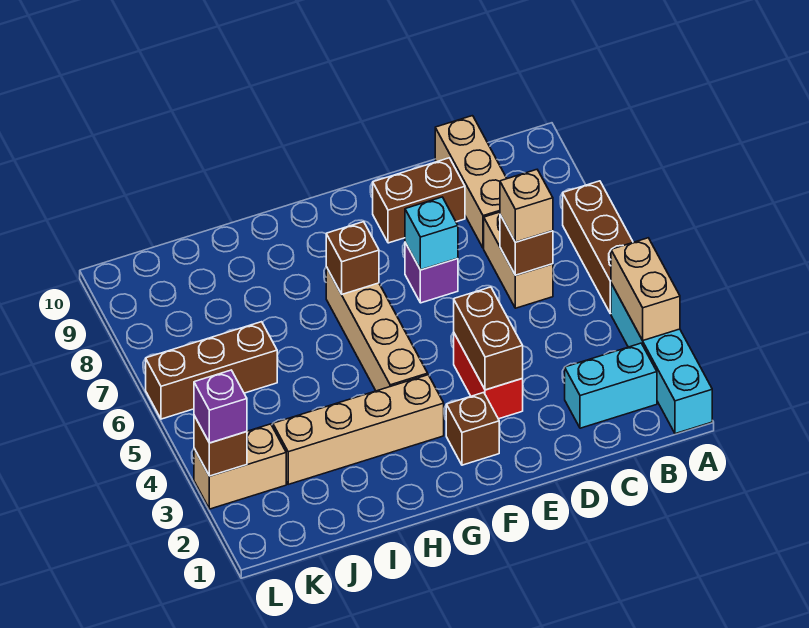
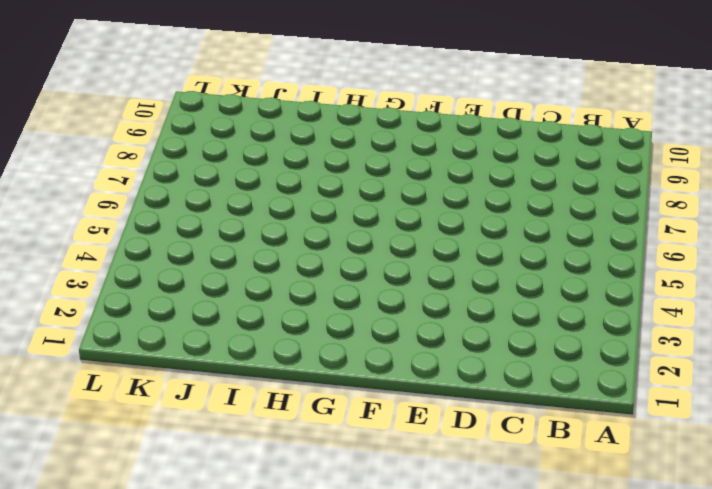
none -> cyan brick A1:A4 level 1
none -> brown brick A5:A7 level 1
none -> cyan brick B2:C2 level 1

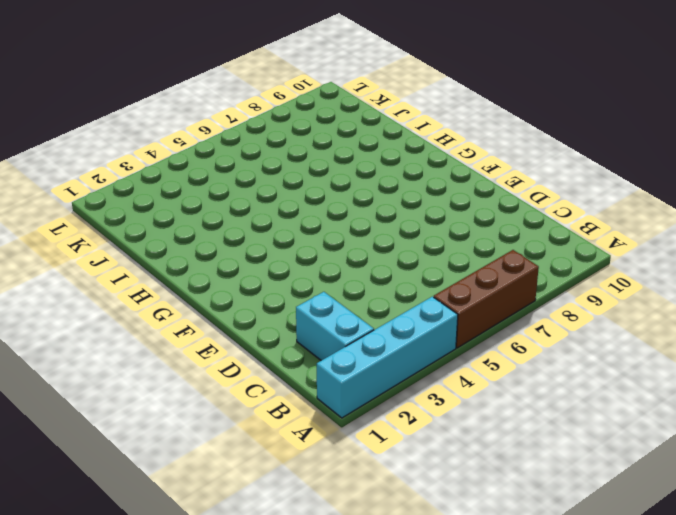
none -> tan brick C6:C7 level 1
none -> tan brick C8:C10 level 1
none -> brown brick D9:E9 level 1

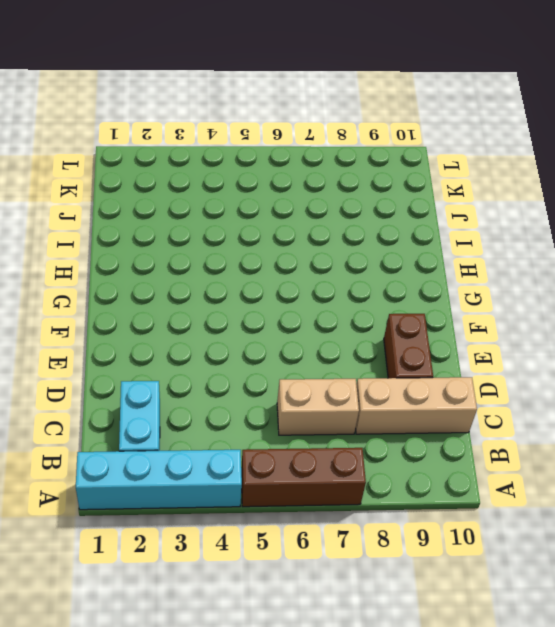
none -> red brick E3:E4 level 1
none -> purple brick E7 level 1
none -> brown brick F2 level 1

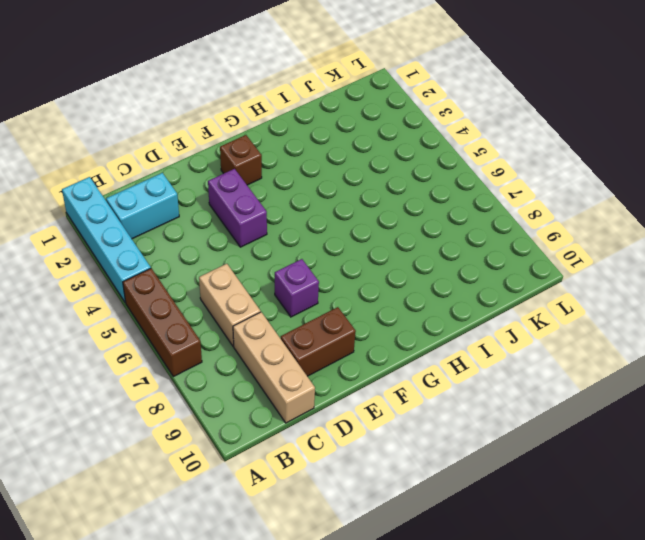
purple brick E3:E4 level 1 -> red brick E3:E4 level 1
none -> tan brick G3:J3 level 1
none -> tan brick G4:G7 level 1
none -> brown brick J6:L6 level 1

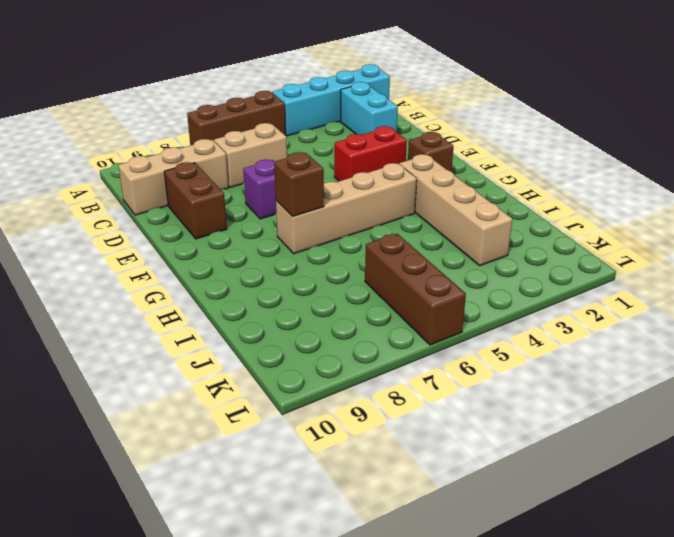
none -> tan brick K3:L3 level 1
none -> tan brick A3:A4 level 2
none -> brown brick C6 level 2

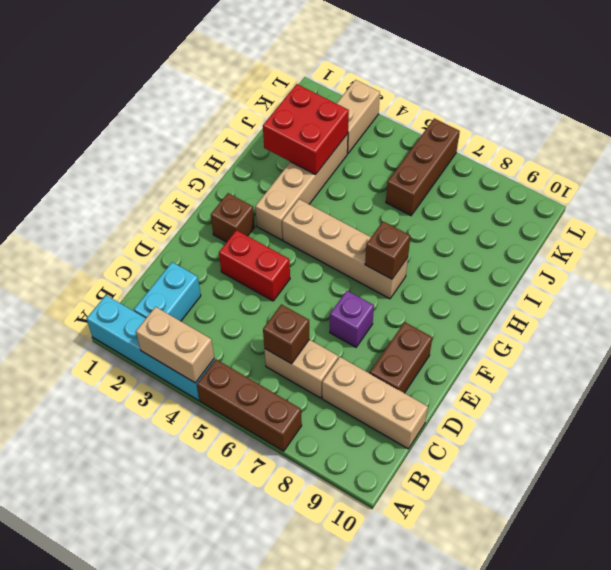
red brick I2:J3 level 2 -> none
none -> brown brick E3:E4 level 2
none -> cyan brick E7 level 2
none -> brown brick L3 level 2

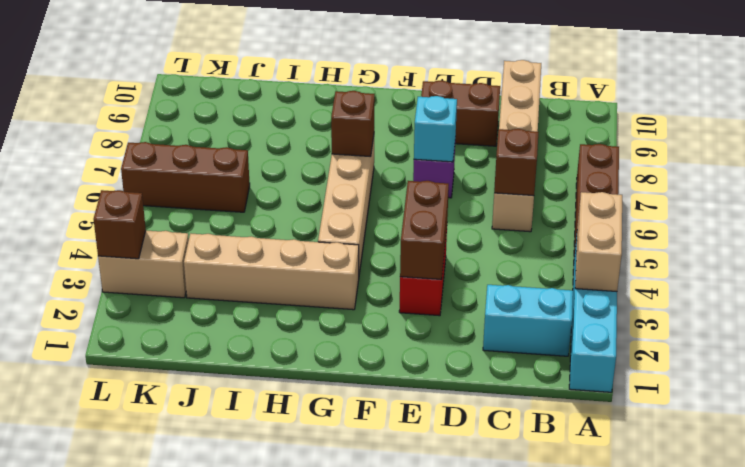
none -> brown brick F2 level 1
none -> tan brick C6 level 3
none -> purple brick L3 level 3

